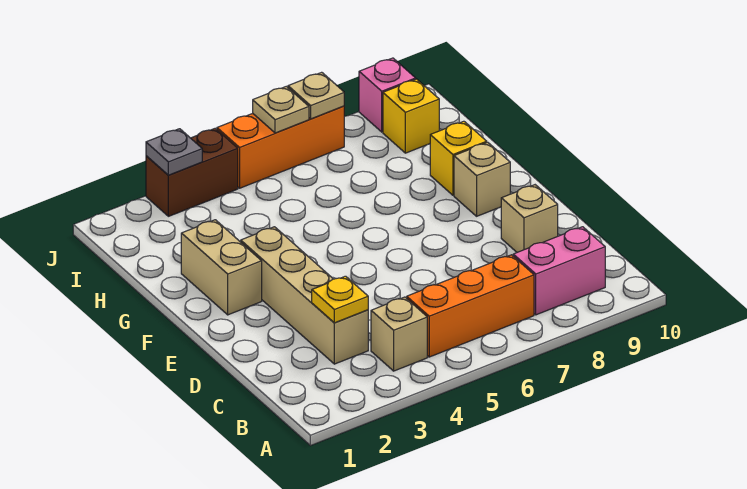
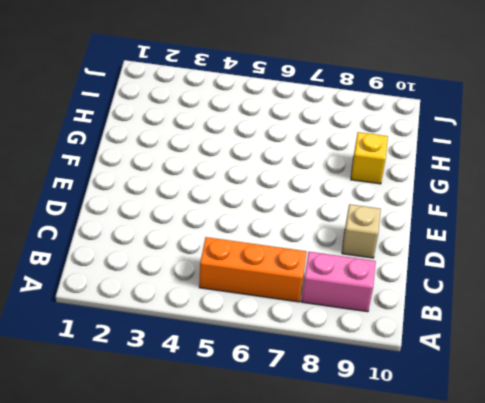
none -> tan brick B4 level 1
none -> tan brick C3:F3 level 1
none -> tan brick F2:G2 level 1

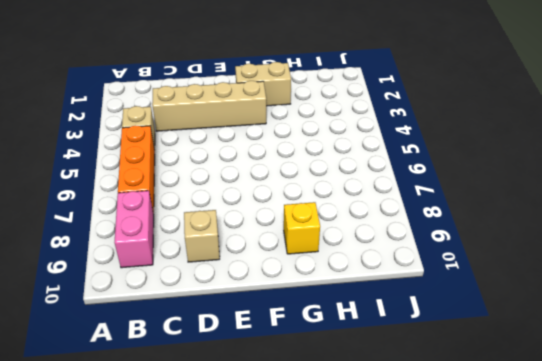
none -> tan brick F9 level 1
none -> yellow brick I9 level 1
none -> brown brick J3:J4 level 1

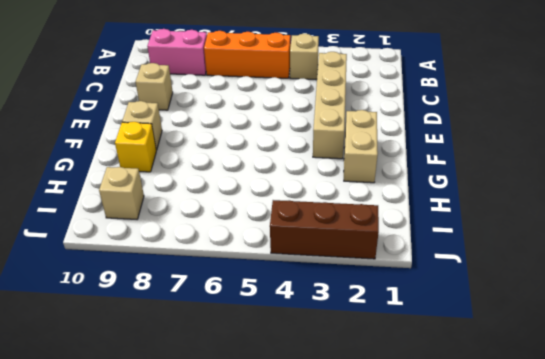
tan brick I9 level 1 -> yellow brick I9 level 1
brown brick J2:J4 level 1 -> brown brick J3:J4 level 1
none -> orange brick J5:J7 level 1
none -> pink brick J9 level 1
none -> yellow plate C3 level 2

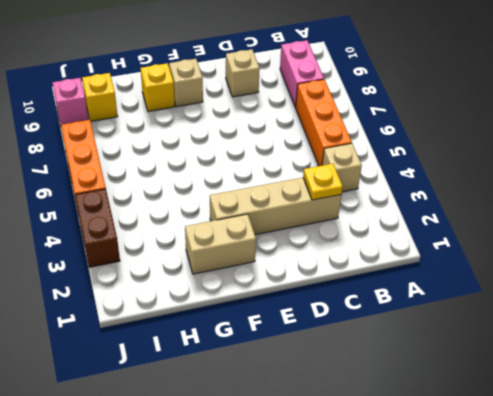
none -> grey plate J3 level 2
none -> tan plate J6 level 2
none -> tan plate J7 level 2

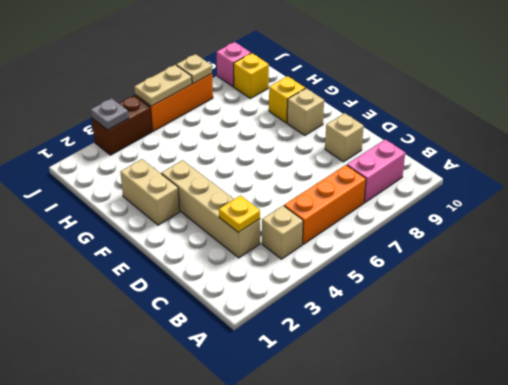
tan plate J5:J6 level 2 -> tan plate J6 level 2

